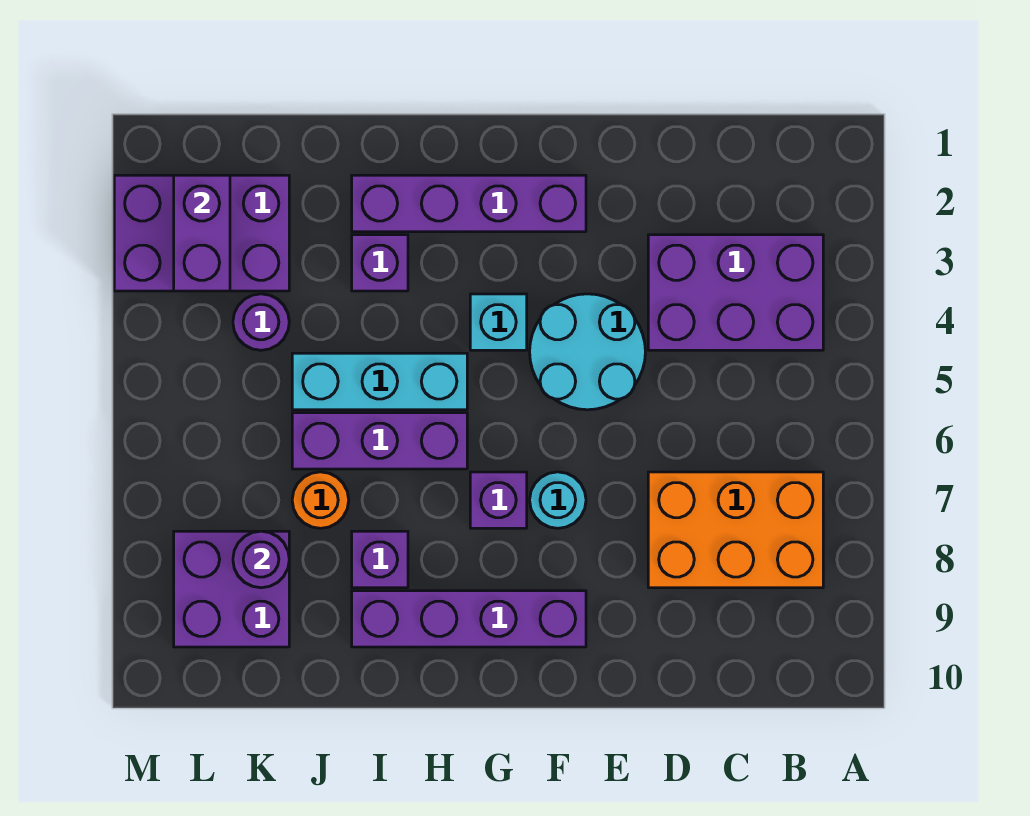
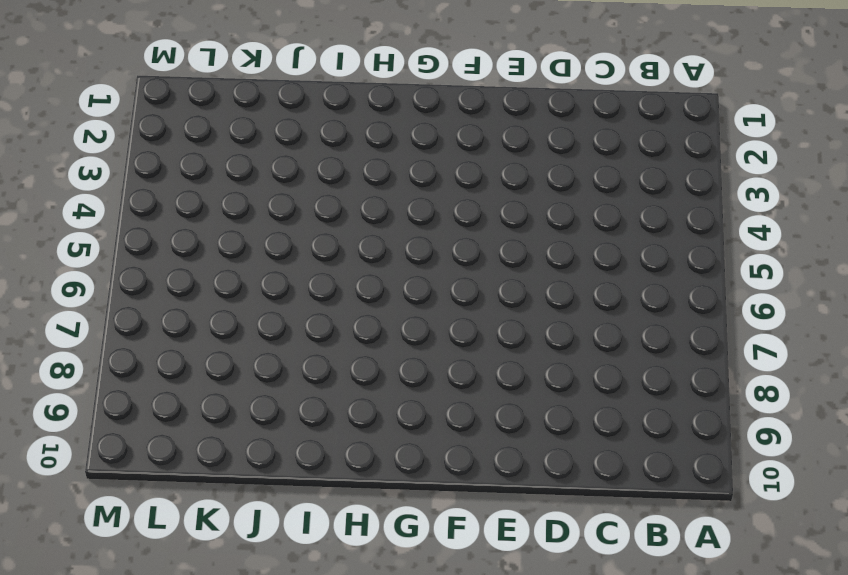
none -> purple brick B3:D4 level 1
none -> orange brick B7:D8 level 1
none -> cyan round brick E4:F5 level 1

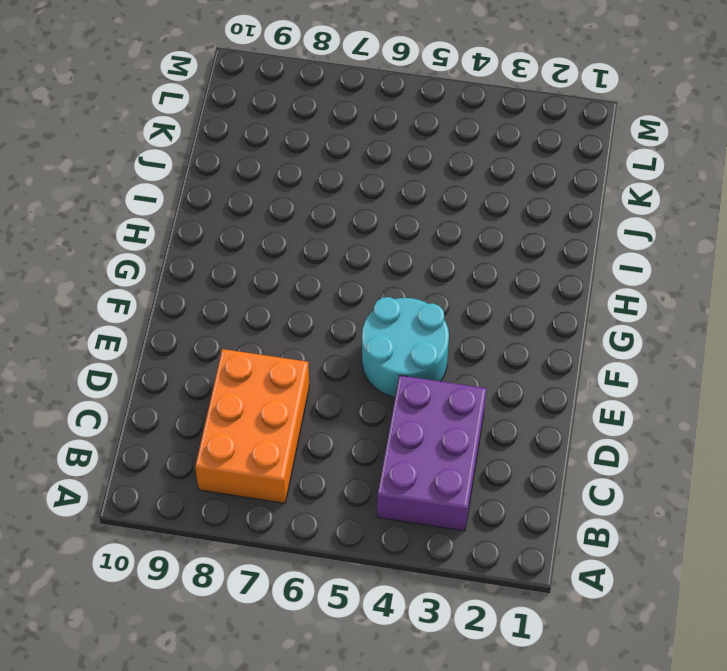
none -> purple brick F2:I2 level 1
none -> cyan round brick F7 level 1
none -> purple brick F9:I9 level 1

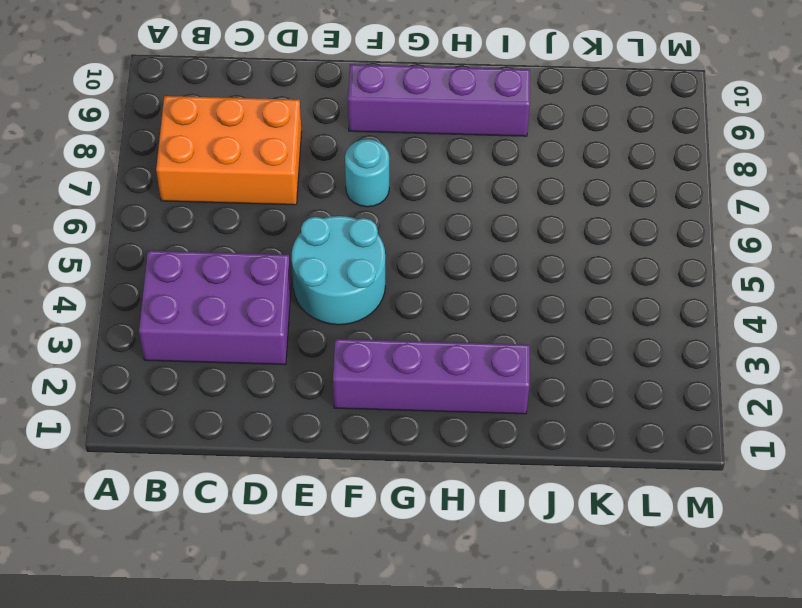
none -> cyan brick G4 level 1
none -> purple brick G7 level 1
none -> cyan brick H5:J5 level 1

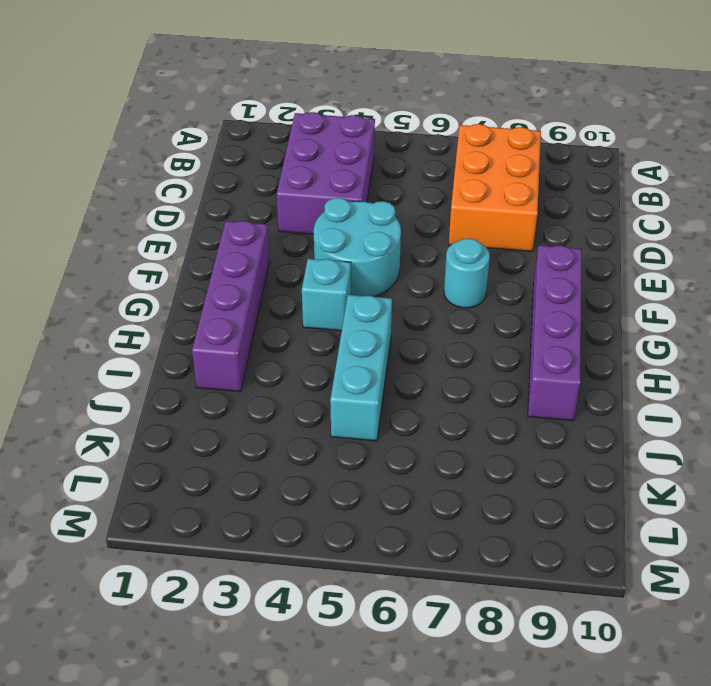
none -> purple brick G7 level 1
none -> purple brick H6:J6 level 1
none -> purple brick I3 level 1

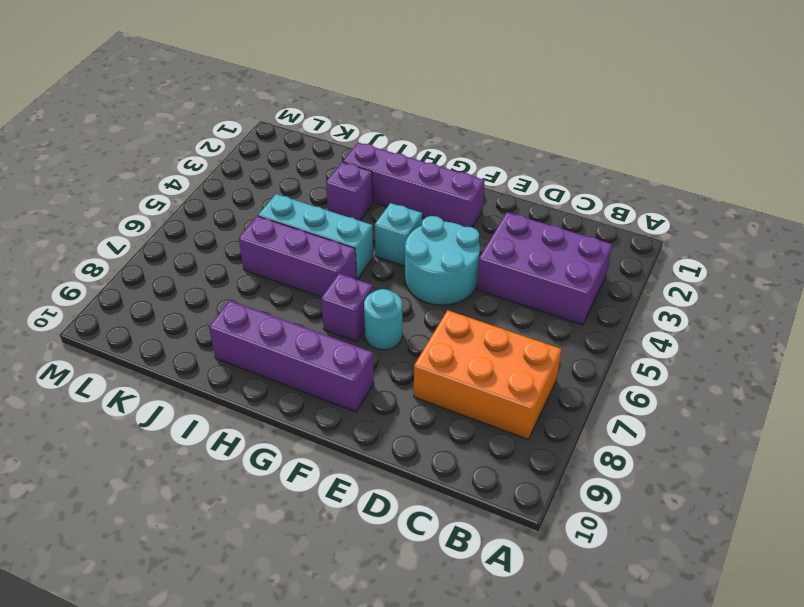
none -> purple brick I8 level 1
none -> orange round brick J7 level 1
none -> purple brick K2:M3 level 1

